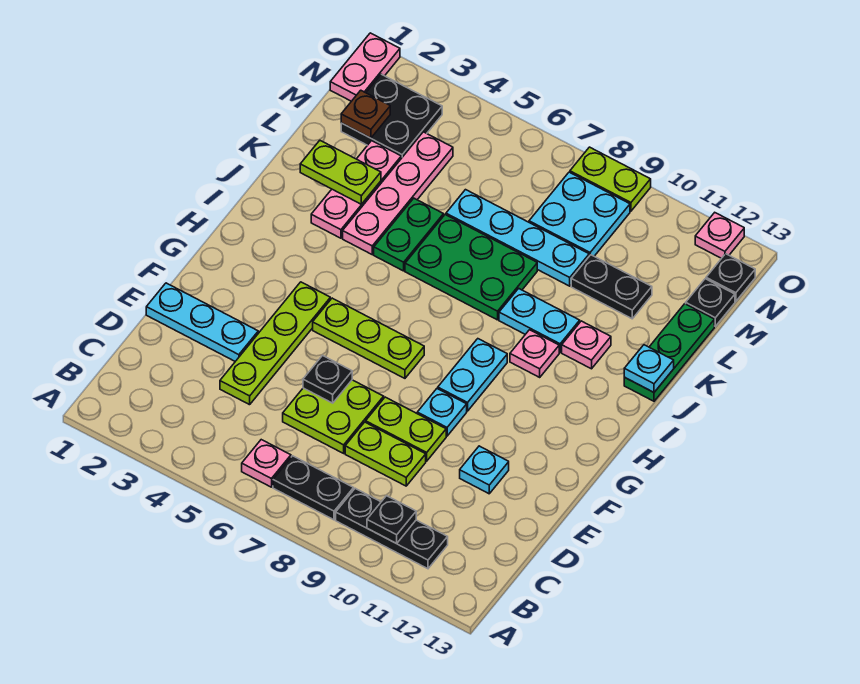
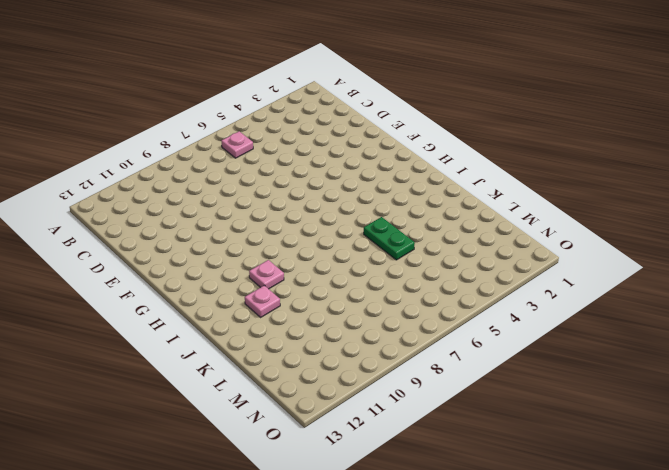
none -> black plate B7:B8 level 1
none -> black plate B9:B11 level 1
none -> lime plate D4:G4 level 1
none -> lime plate D6:E7 level 1

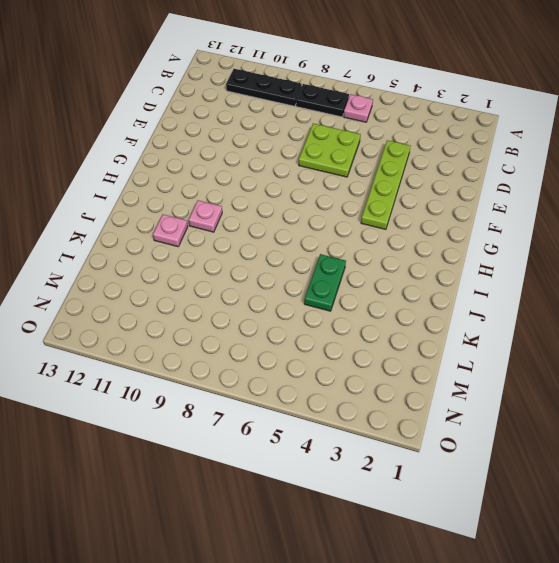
none -> lime plate D8:D9 level 1
none -> cyan plate E1:E3 level 1
none -> lime plate E8:E9 level 1
none -> cyan plate E11 level 1

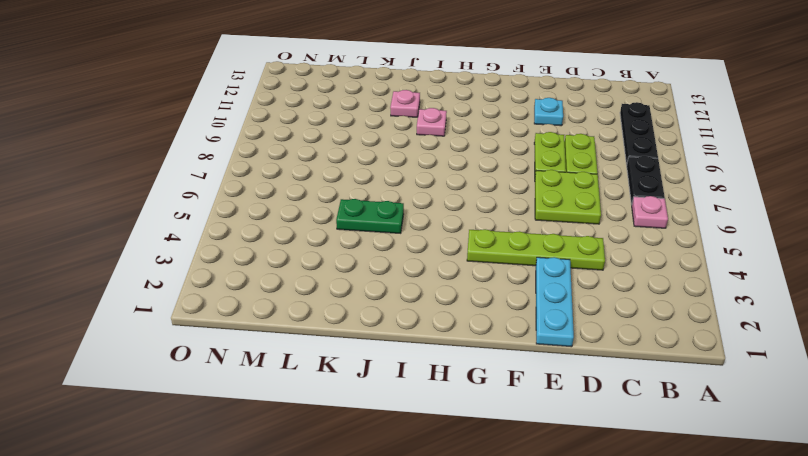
none -> cyan plate F9 level 1
none -> lime plate G5:G7 level 1
none -> cyan plate G9:H9 level 1
none -> pink plate J3:L3 level 1

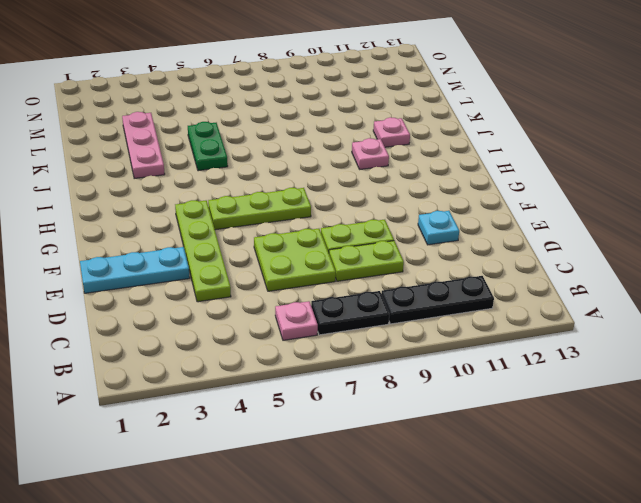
none -> cyan plate F9 level 1
none -> cyan plate G9:H9 level 1
none -> pink plate J4:M4 level 1
none -> green plate J6:K8 level 1

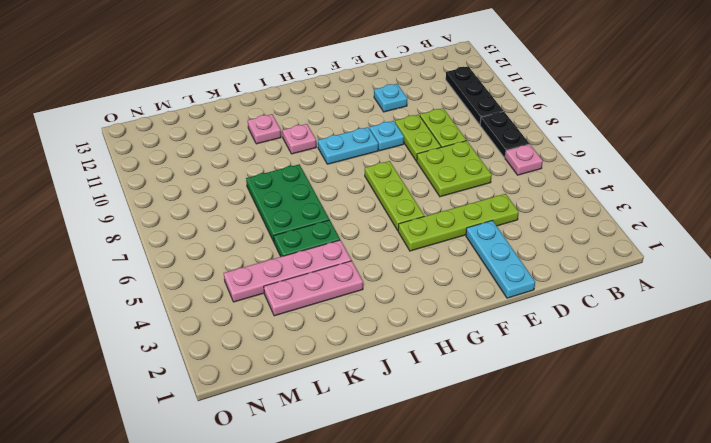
none -> cyan plate J9:J10 level 1
none -> green plate J13:L13 level 1
none -> cyan plate L6:L9 level 1
none -> black plate L10:L11 level 1

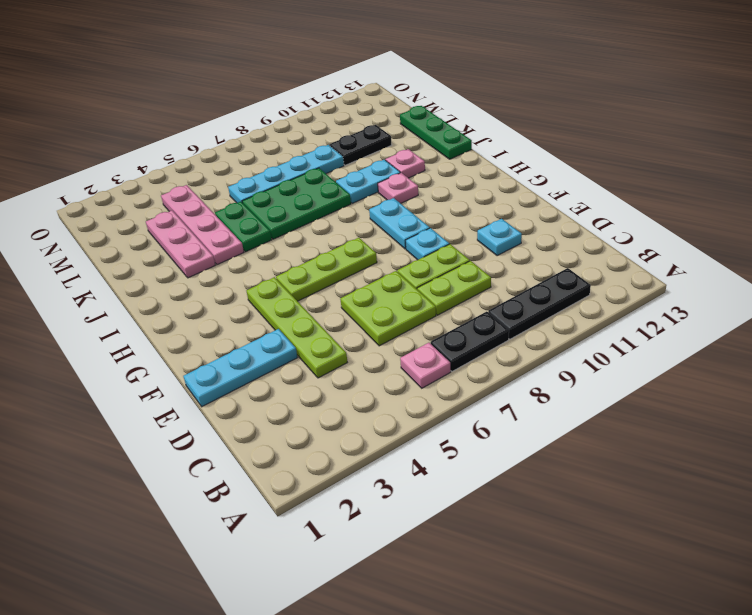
none -> black plate M2:N3 level 1
none -> cyan plate M8:N9 level 1
none -> black plate M13 level 1
none -> pink plate N1:O1 level 1

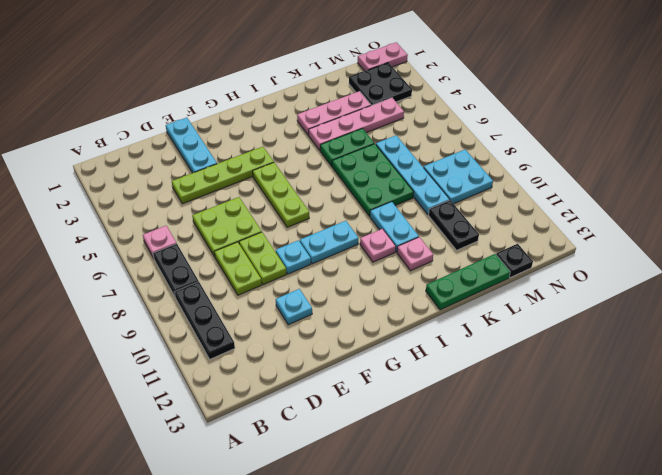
none -> black plate N13 level 1
none -> lime plate O8:O9 level 1
none -> pink plate O12 level 1
none -> black plate B10 level 2

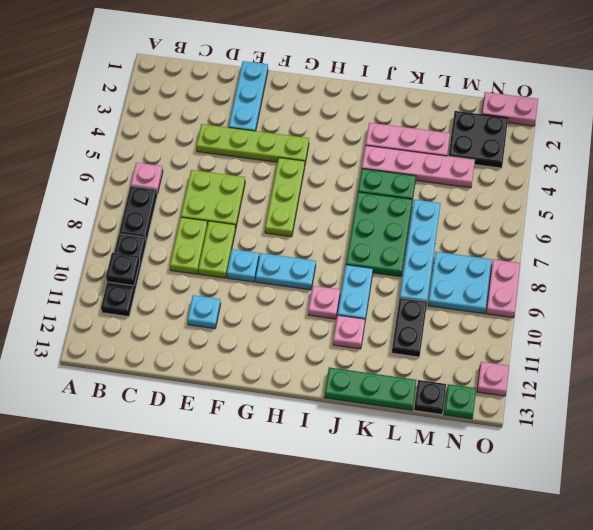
green plate N13 level 1 -> black plate N13 level 1
pink plate O8:O9 level 1 -> lime plate O8:O9 level 1
none -> black plate E6 level 2
none -> cyan plate J13 level 2
none -> lime plate K2:K3 level 2
none -> brown plate M2 level 2

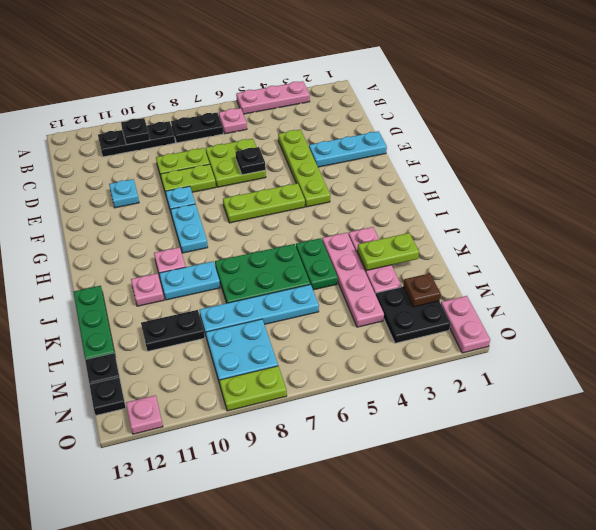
pink plate A3:A5 level 1 -> none
none -> cyan plate J13 level 2

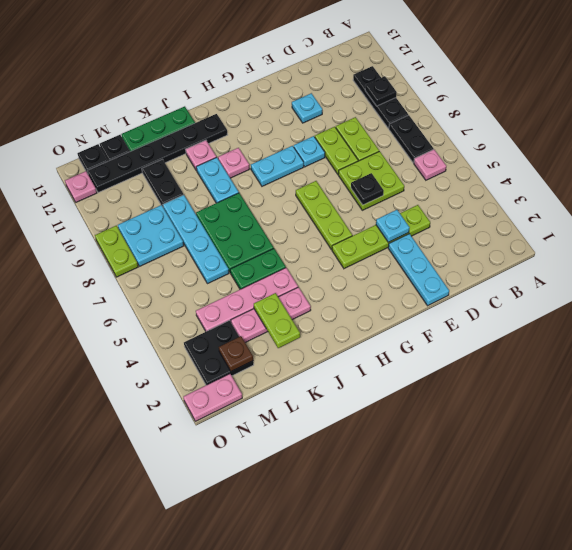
cyan plate E4 level 2 -> cyan plate J13 level 2
black plate I12:N12 level 1 -> none

